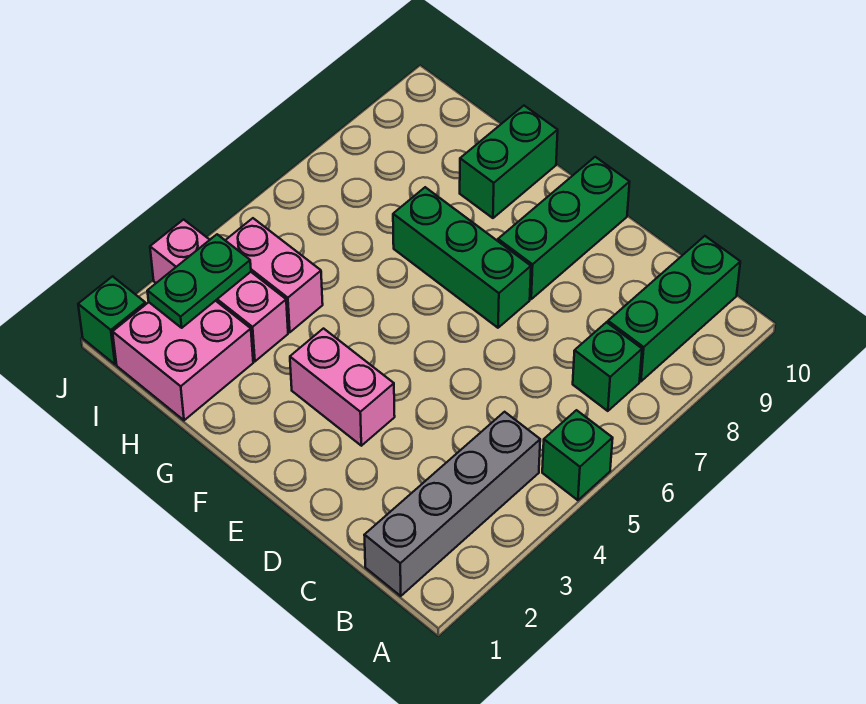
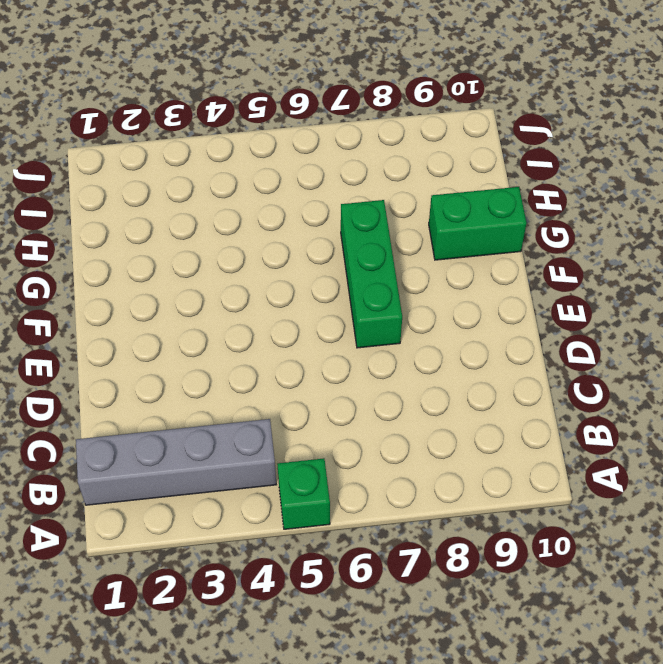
none -> green brick B7 level 1
none -> green brick B8:B10 level 1
none -> pink brick E3:F3 level 1

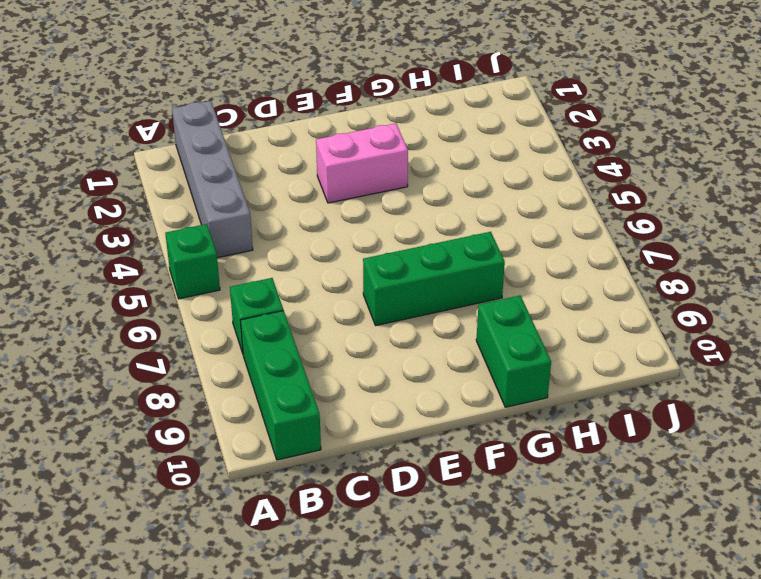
none -> green brick E8:E10 level 1
none -> pink brick H1:I2 level 1
none -> pink brick H3:J3 level 1

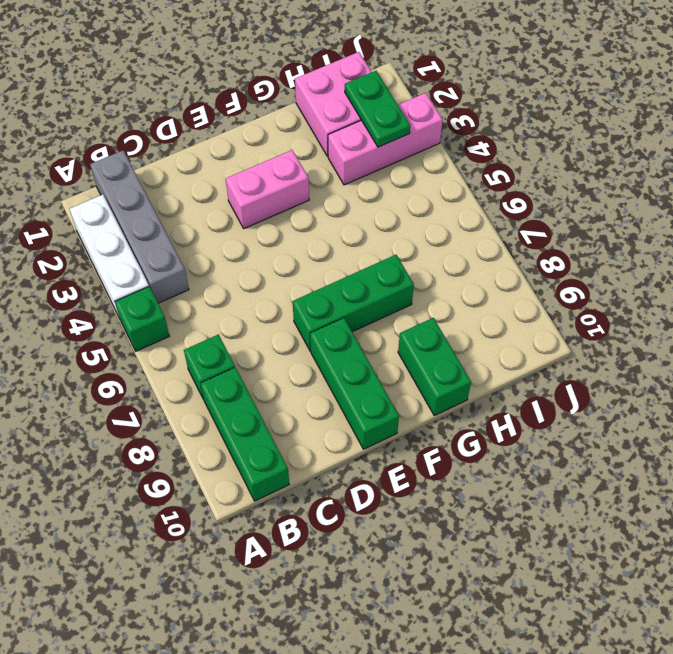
white brick A2:A4 level 1 -> none
none -> pink brick H4:I4 level 1
none -> green brick J1 level 1

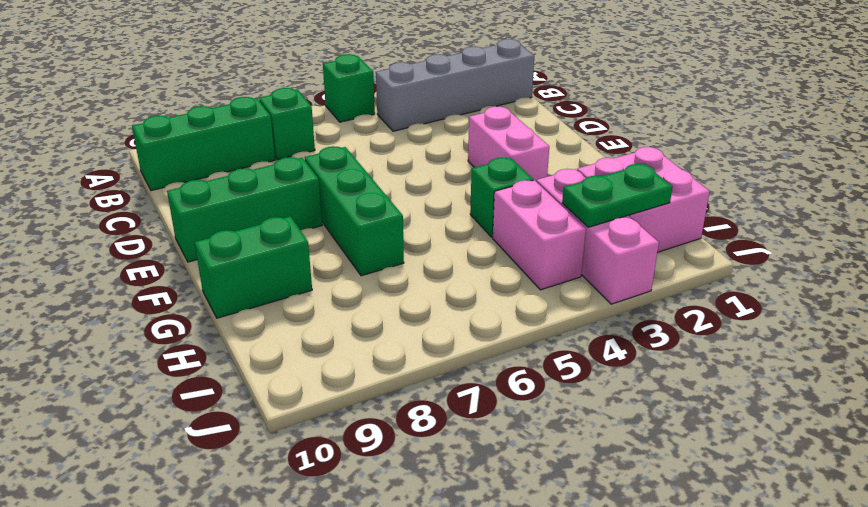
green brick G4 level 1 -> green brick J1 level 1

